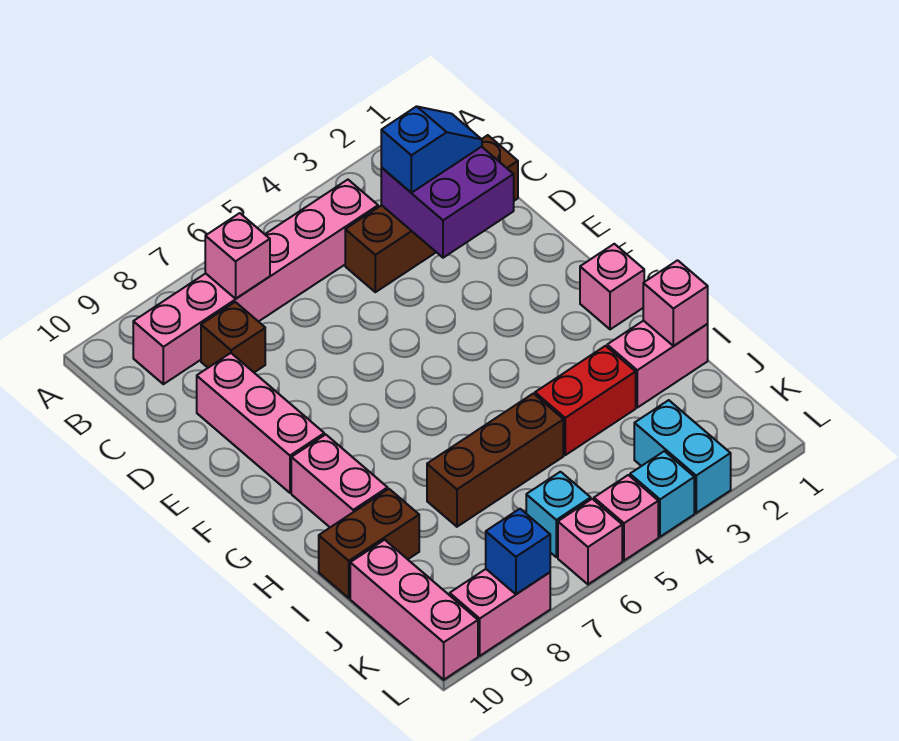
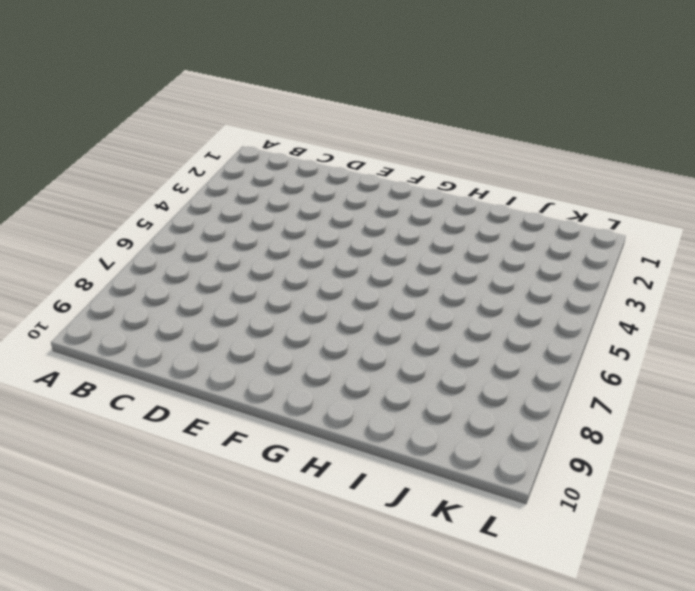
none -> pink brick B4:B9 level 1
none -> brown brick C1:C4 level 1
none -> brown brick C8 level 1

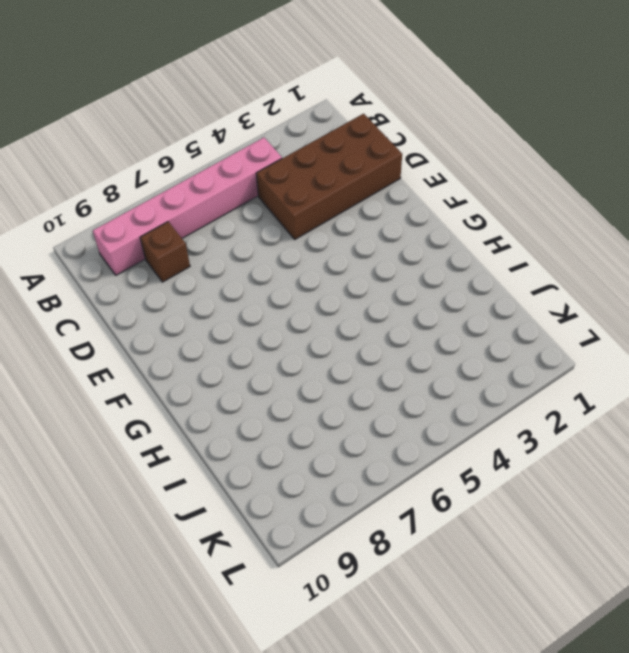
brown brick C1:D4 level 1 -> brown brick C1:C4 level 1
none -> pink brick D9:F9 level 1
none -> pink brick G1 level 1
none -> pink brick G9:H9 level 1

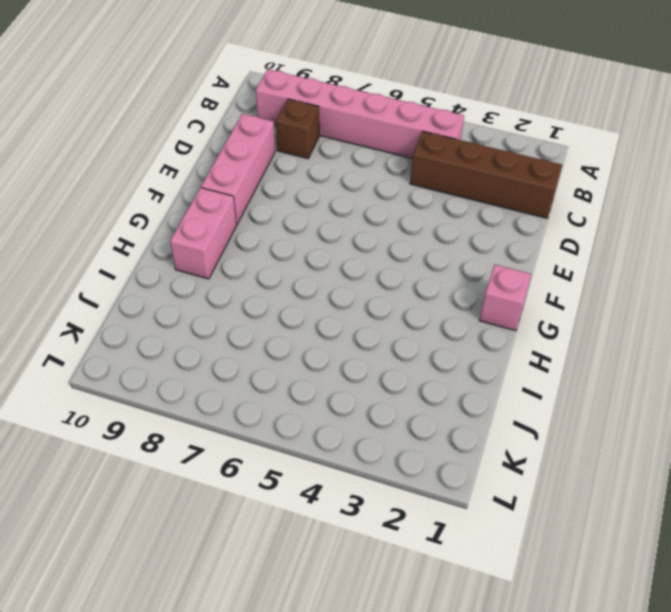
none -> pink brick I1:I2 level 1
none -> red brick I3:I4 level 1
none -> brown brick I5:I7 level 1

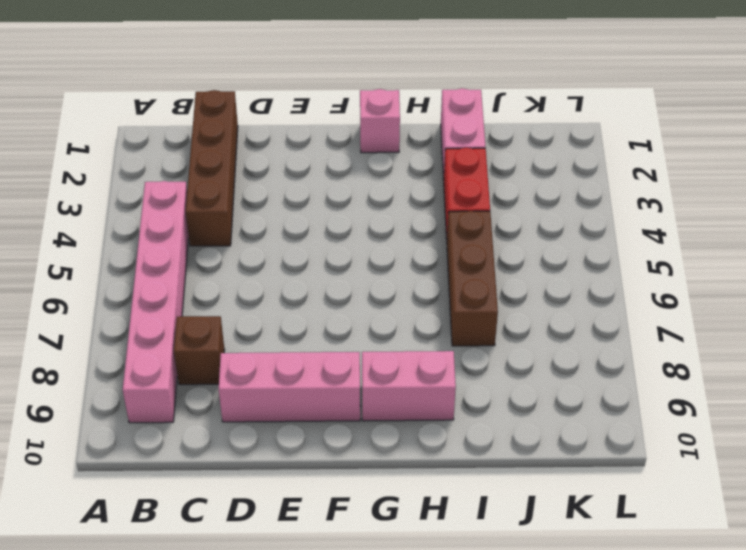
none -> brown brick I9:I10 level 1
none -> pink brick J10:L10 level 1
none -> cyan brick K3:L3 level 1

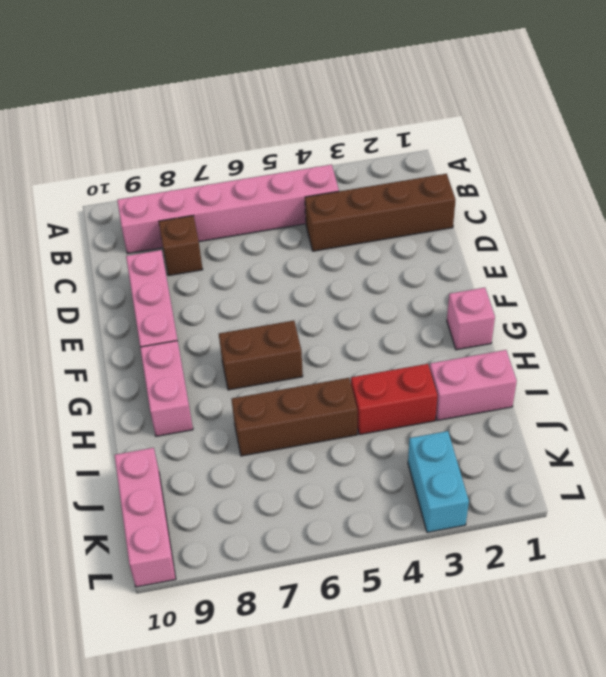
brown brick G6:G7 level 1 -> brown brick I9:I10 level 1
none -> cyan brick K6 level 1
none -> cyan brick L4 level 1
none -> pink brick L5 level 1

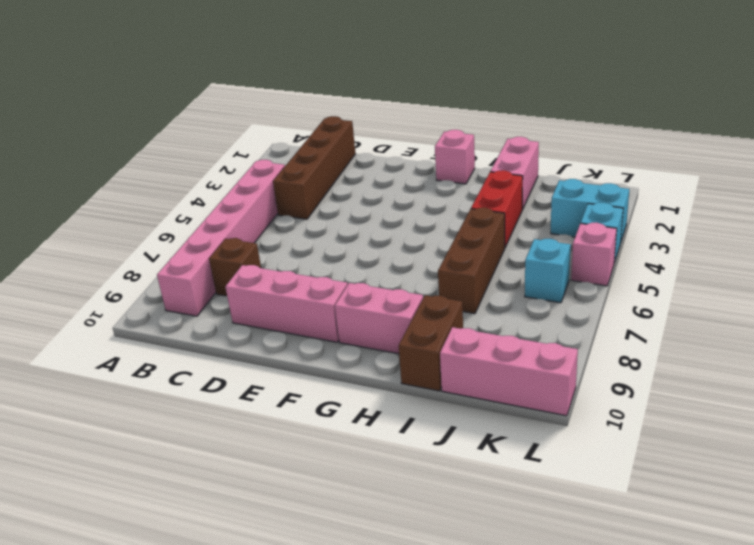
none -> pink brick L6 level 1
none -> pink brick L8:L9 level 1
none -> pink brick B7 level 2

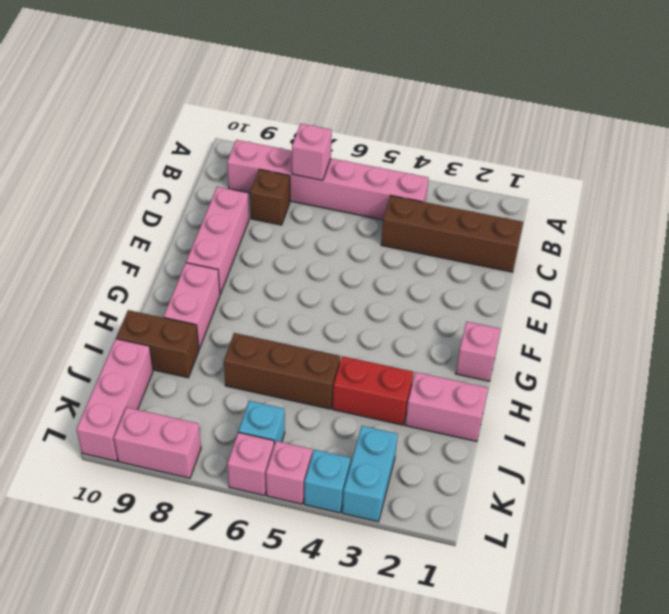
none -> purple brick C2:D3 level 2
none -> pink brick I1 level 2
none -> blue brick L8 level 2

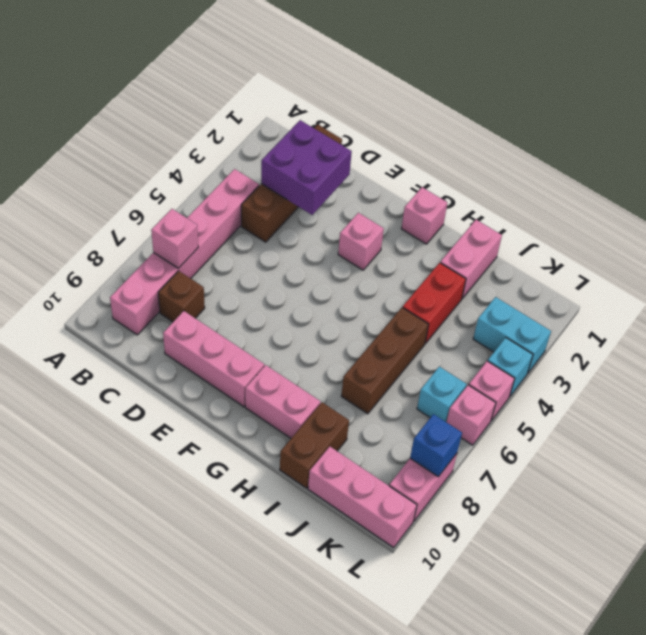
pink brick F3 level 1 -> pink brick I1 level 2
none -> blue slope C2:C3 level 3 top 3

